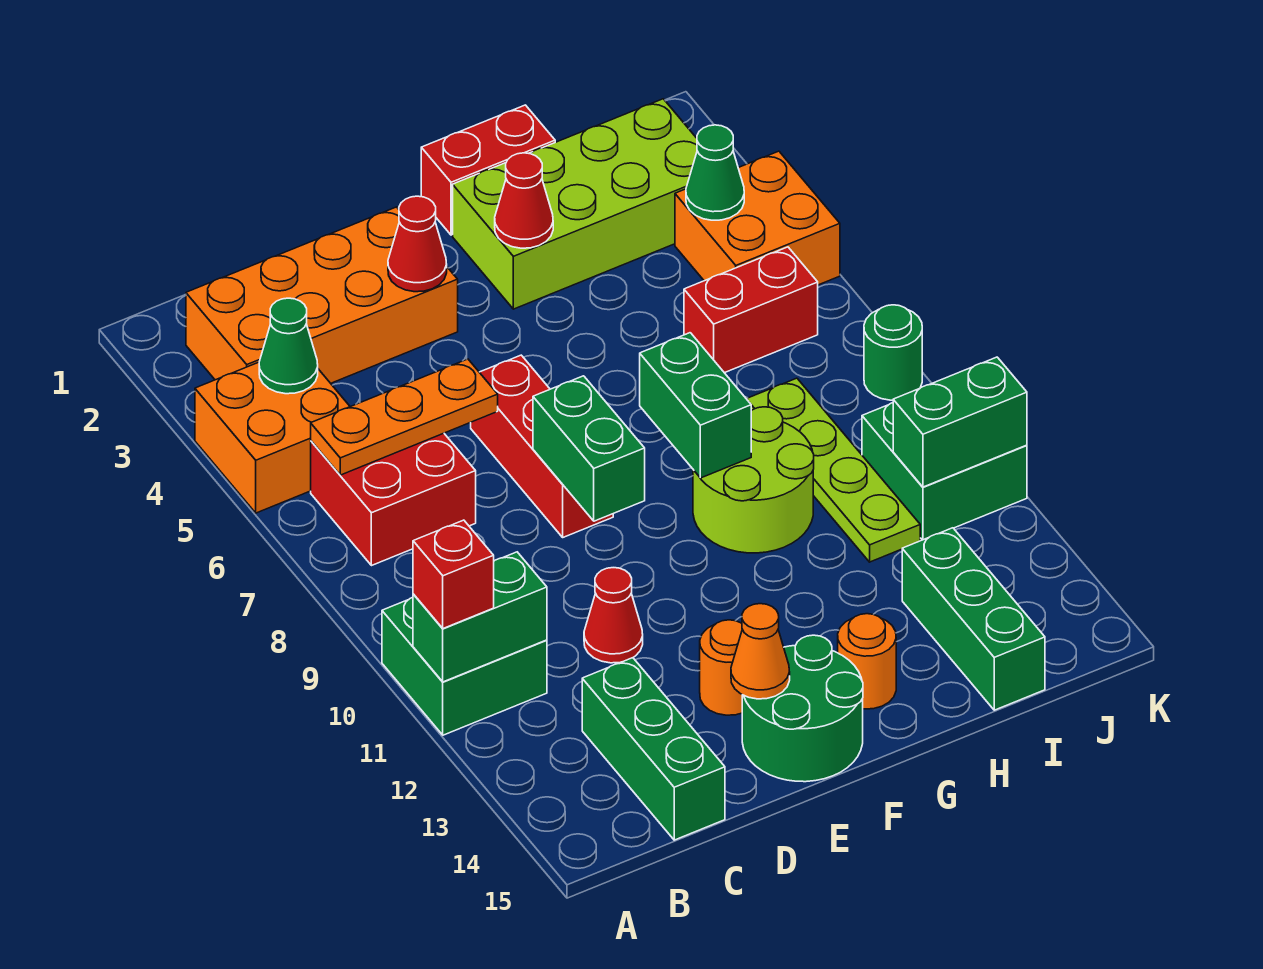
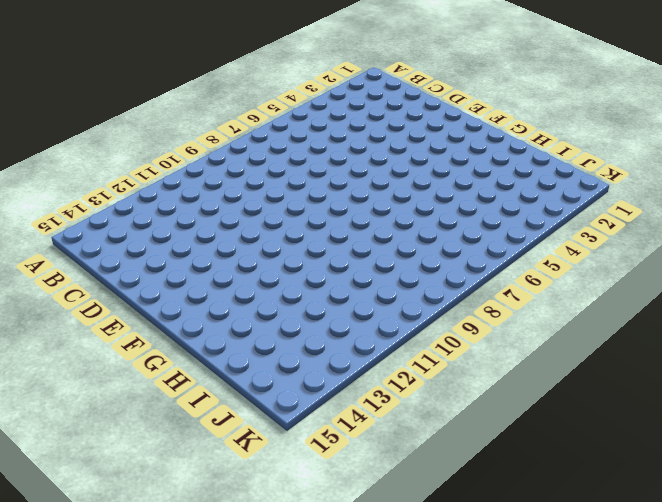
none -> orange brick A4:B5 level 1
none -> green brick A10:B11 level 1
none -> orange brick B2:E3 level 1
none -> red brick B6:C7 level 1

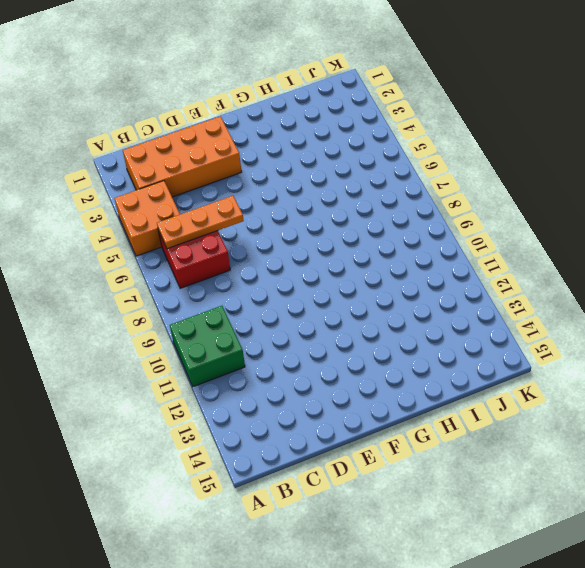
none -> green brick C13:C15 level 1
none -> red cone D11 level 1
none -> red brick E6:E8 level 1
none -> orange round brick E13 level 1

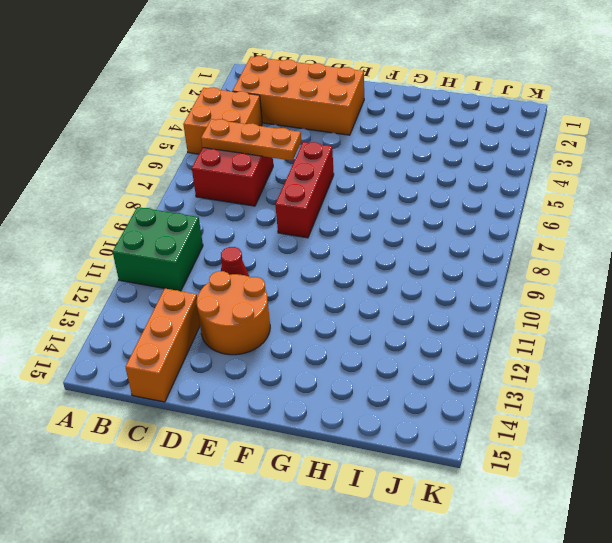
orange brick C13:C15 level 1 -> green brick C13:C15 level 1
orange round brick D12:E13 level 1 -> orange round brick E13 level 1
none -> green round brick E14:F15 level 1
none -> red brick G1:H1 level 1
none -> lime brick G2:J3 level 1
none -> lime round brick G9:H10 level 1

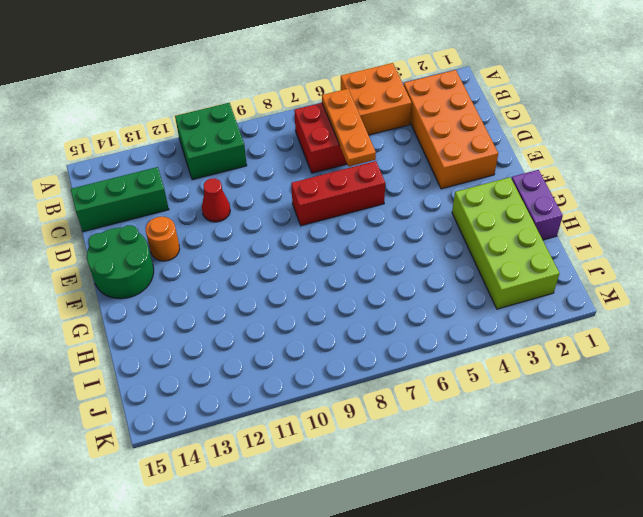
purple brick G1:H1 level 1 -> red brick G1:H1 level 1
none -> lime round brick G9:H10 level 1
none -> orange round brick G14 level 1
none -> red brick I6:J6 level 1
none -> lime plate I8:I11 level 1

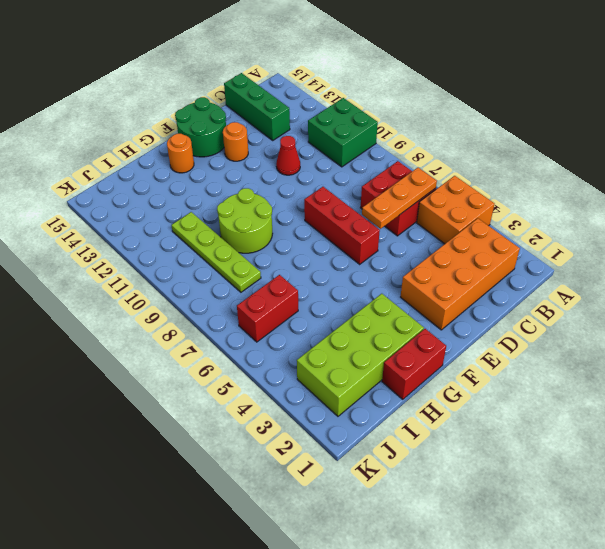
none -> green brick I13:I15 level 1
none -> orange brick J4:K5 level 1
none -> green brick J10:K11 level 1
none -> green round brick K8 level 1

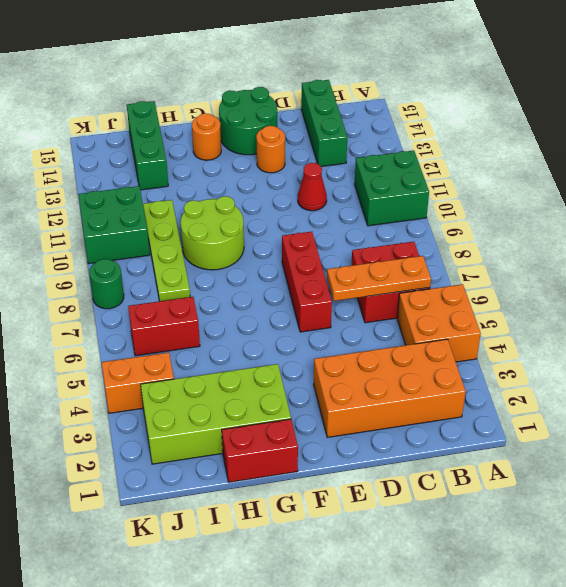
orange brick J4:K4 level 1 -> orange brick J4:K5 level 1
none -> green brick A11:B11 level 2
none -> green cone B4 level 2
none -> red cone E3 level 2
none -> green brick E8:E9 level 2

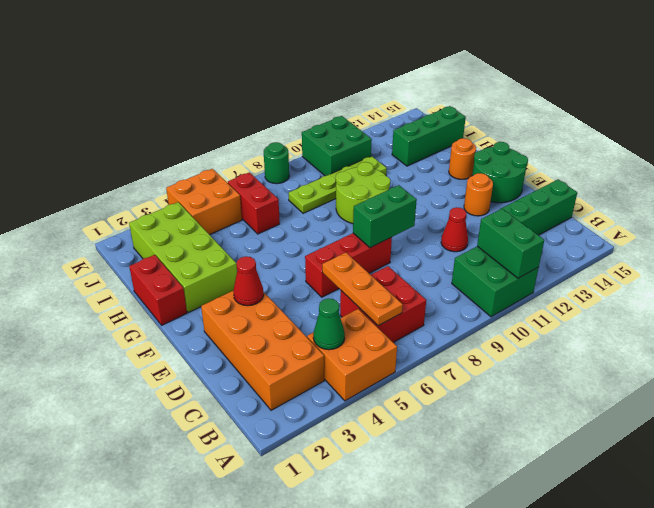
none -> orange cone E14 level 2
none -> red cone G3 level 2
none -> green brick G8:G9 level 2
none -> green cone J4 level 2

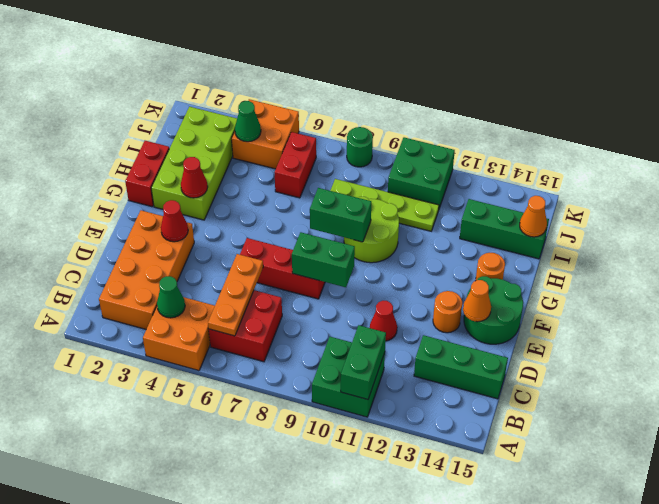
orange cone I15 level 2 -> none
none -> green brick J11:K11 level 2
none -> red brick A11 level 3

